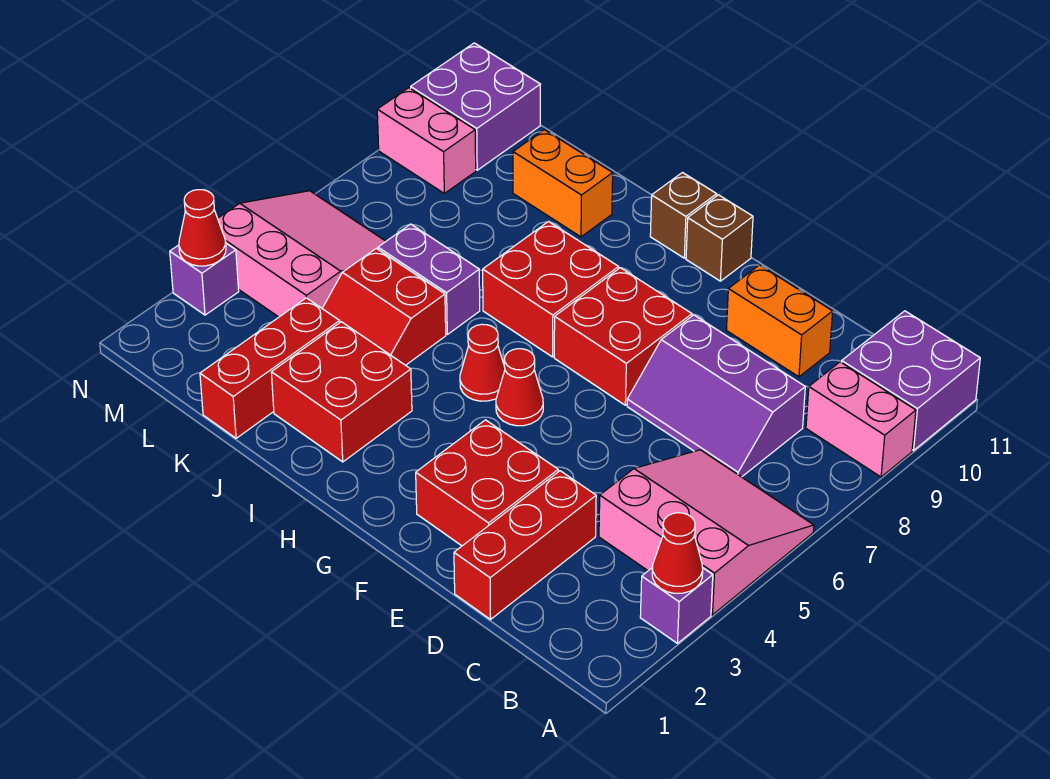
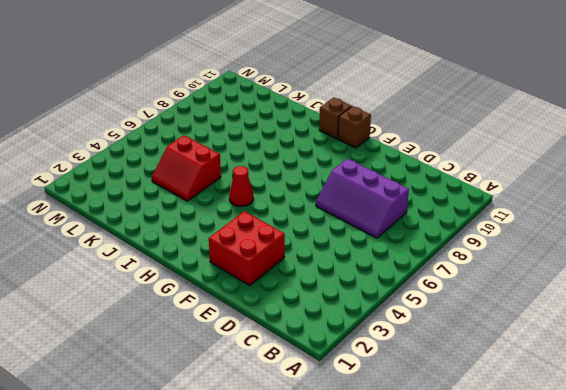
none -> purple brick A3 level 1
none -> pink slope A4:C6 level 1 top 4
none -> pink brick A9:B9 level 1

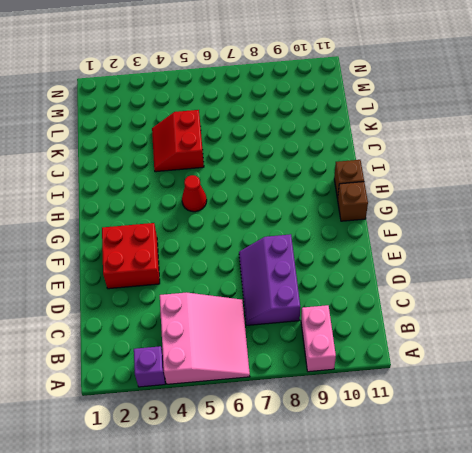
none -> purple brick A10:B11 level 1
none -> red brick D1:D3 level 1
none -> orange brick D10:E10 level 1

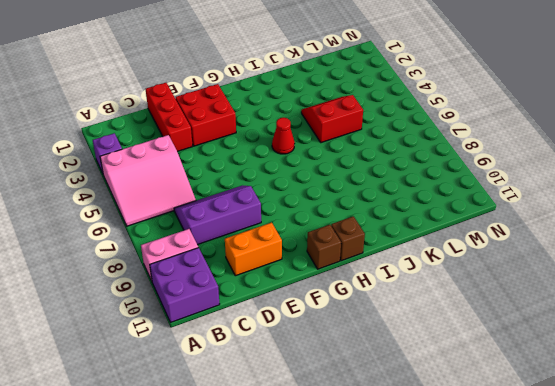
none -> red brick F7:G8 level 1
none -> red cone G5 level 1
none -> red brick H7:I8 level 1

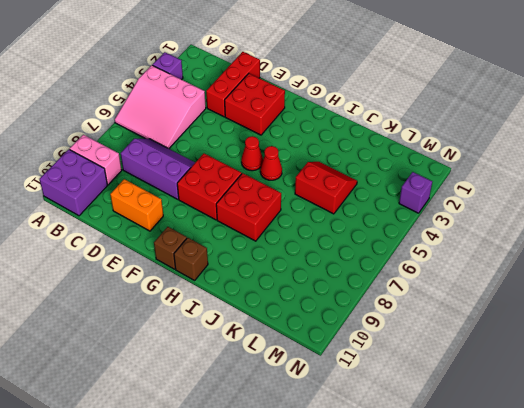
none -> red brick I2:J3 level 1
none -> purple brick J6:K6 level 1
none -> orange brick J10:K10 level 1

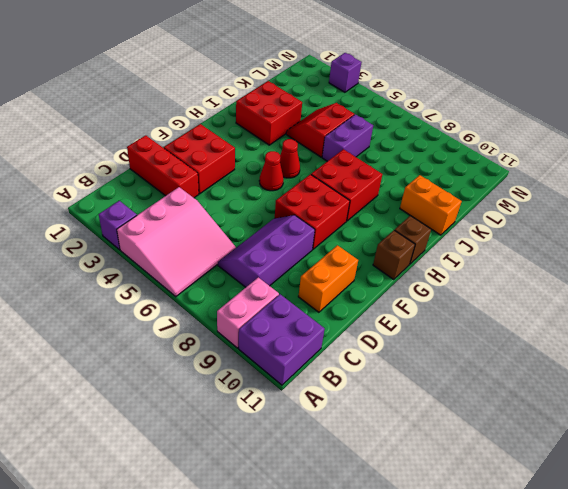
orange brick J10:J11 level 1 -> orange brick J10:K10 level 1
none -> red brick K1:K3 level 1
none -> pink slope L4:N6 level 1 top 4
none -> pink brick M9:N9 level 1

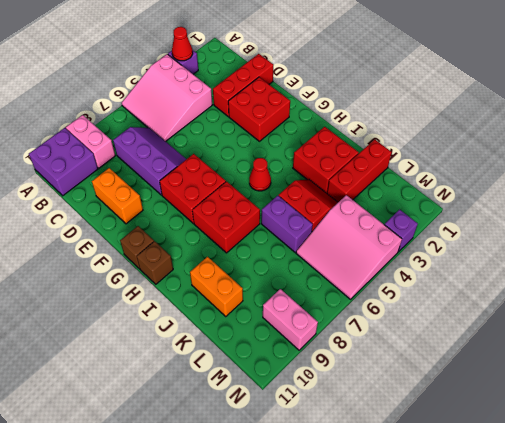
none -> red cone G5 level 1
none -> purple brick M10:N11 level 1
none -> red cone N3 level 2

